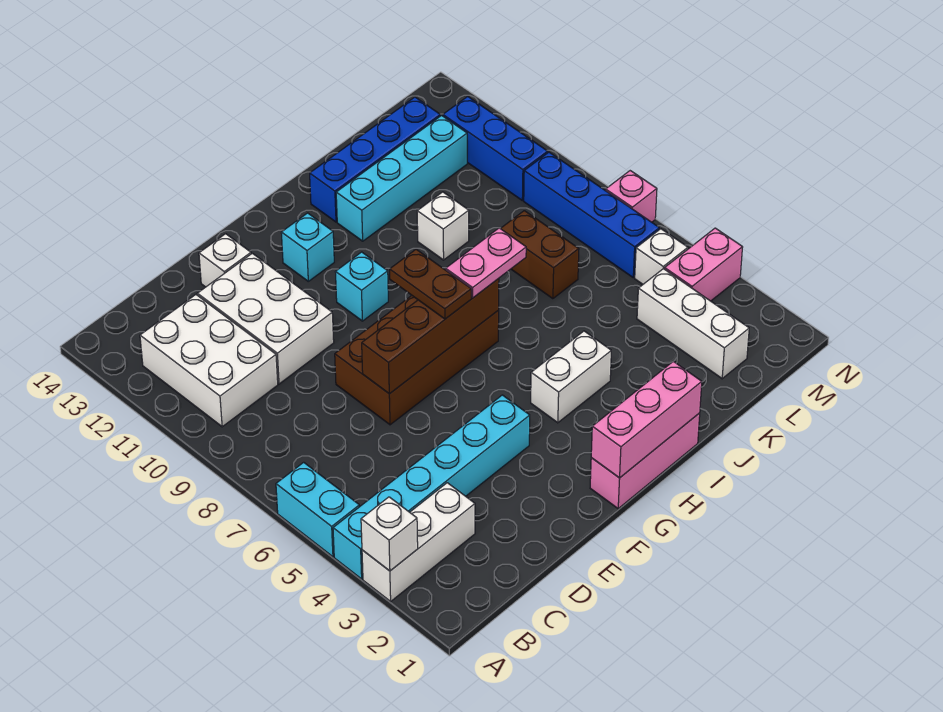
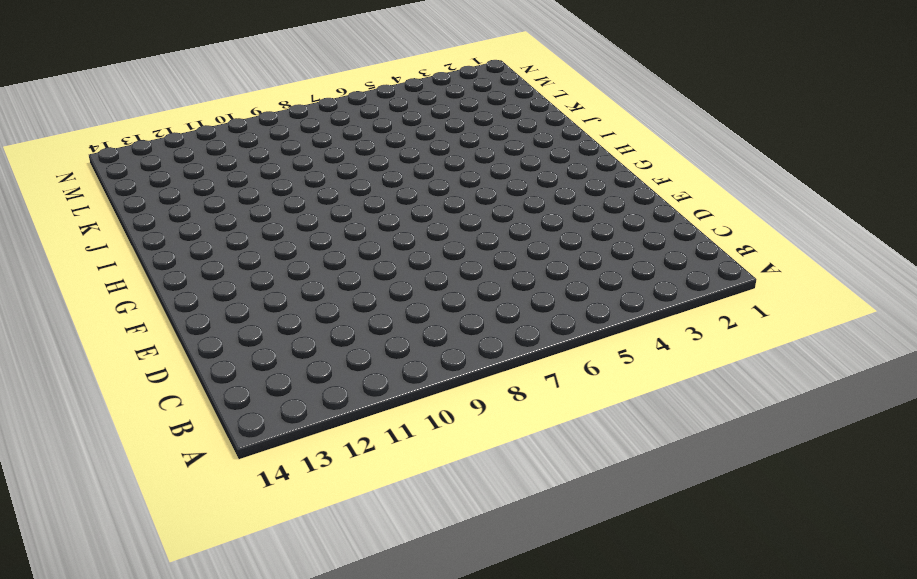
none -> white brick A3:C3 level 1
none -> cyan brick A4:F4 level 1
none -> cyan brick A5:A6 level 1

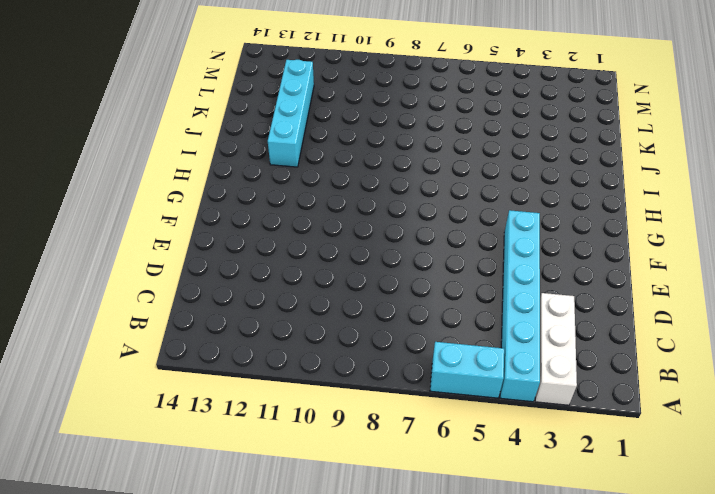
none -> white brick B10:C12 level 1
none -> white brick D10:E12 level 1
none -> brown brick E7:H8 level 1

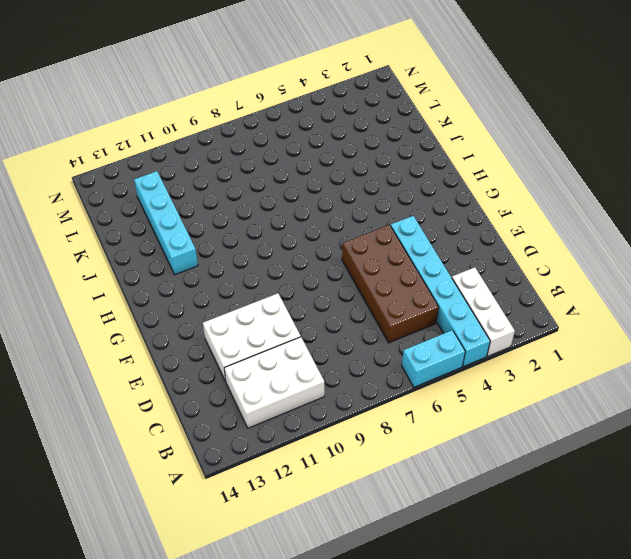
brown brick C5:F6 level 1 -> brown brick E7:H8 level 1
none -> white brick E13 level 1
none -> pink brick G1:I1 level 1
none -> cyan brick G10 level 1

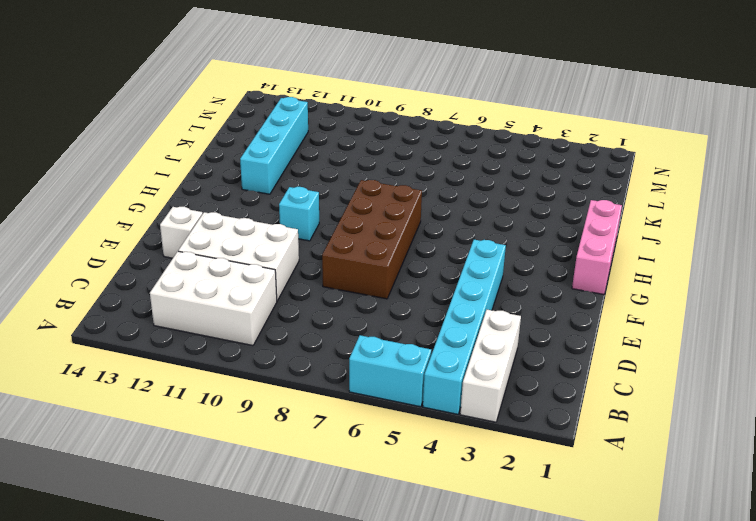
none -> cyan brick G12 level 1
none -> white brick H4:I4 level 1
none -> blue brick I13:L13 level 1

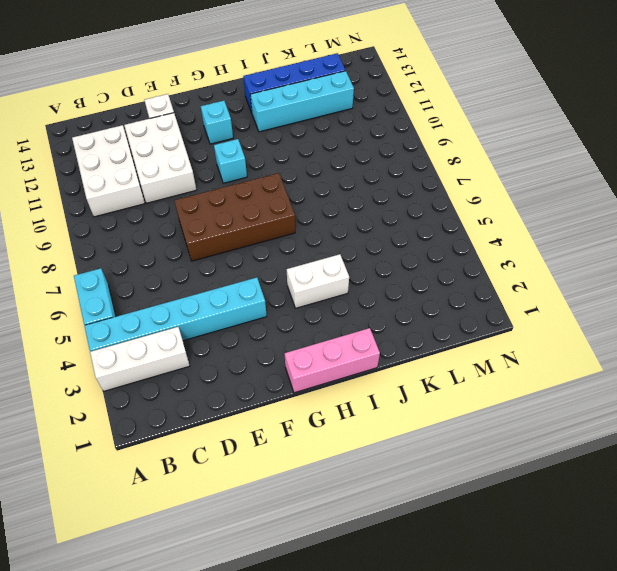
none -> white brick J10 level 1
none -> brown brick K7:K8 level 1
none -> white brick L2:L4 level 1

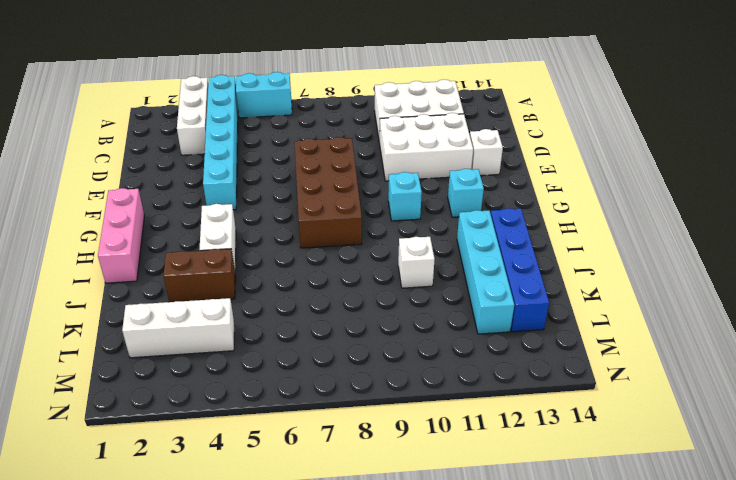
brown brick J3:J4 level 1 -> brown brick K7:K8 level 1
none -> pink brick M4:N4 level 1
none -> white brick M5 level 1
none -> blue brick M6:M9 level 1

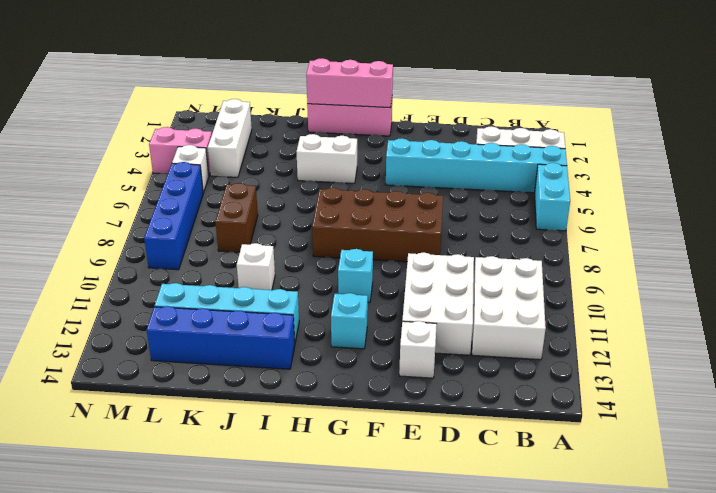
none -> blue brick M10:M12 level 1
none -> pink brick N7 level 1
none -> white brick A3 level 2

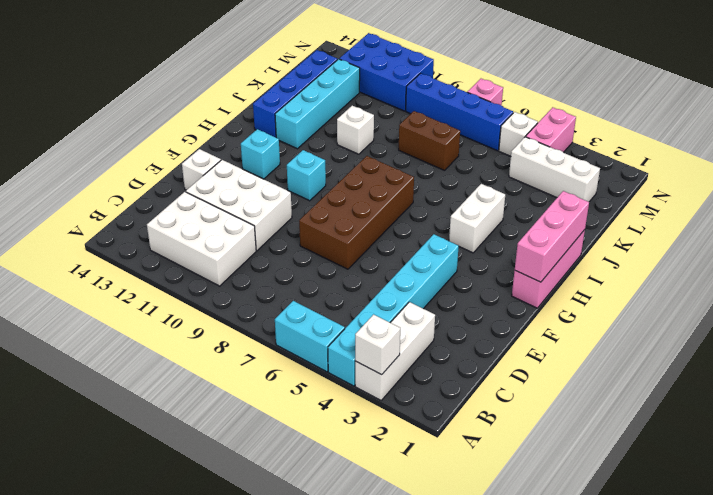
blue brick M10:N12 level 1 -> blue brick M10:M12 level 1
none -> brown brick E7:H7 level 2
none -> brown plate G7:G8 level 3
none -> pink plate H7:I7 level 3

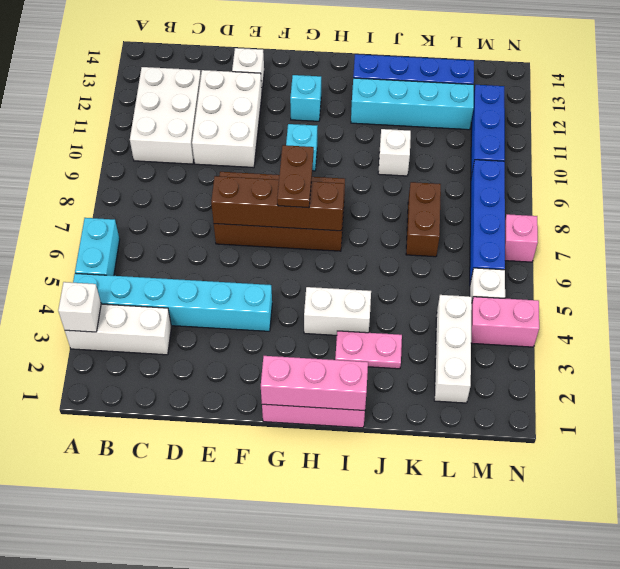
pink plate I3:J3 level 1 -> pink plate H7:I7 level 3

